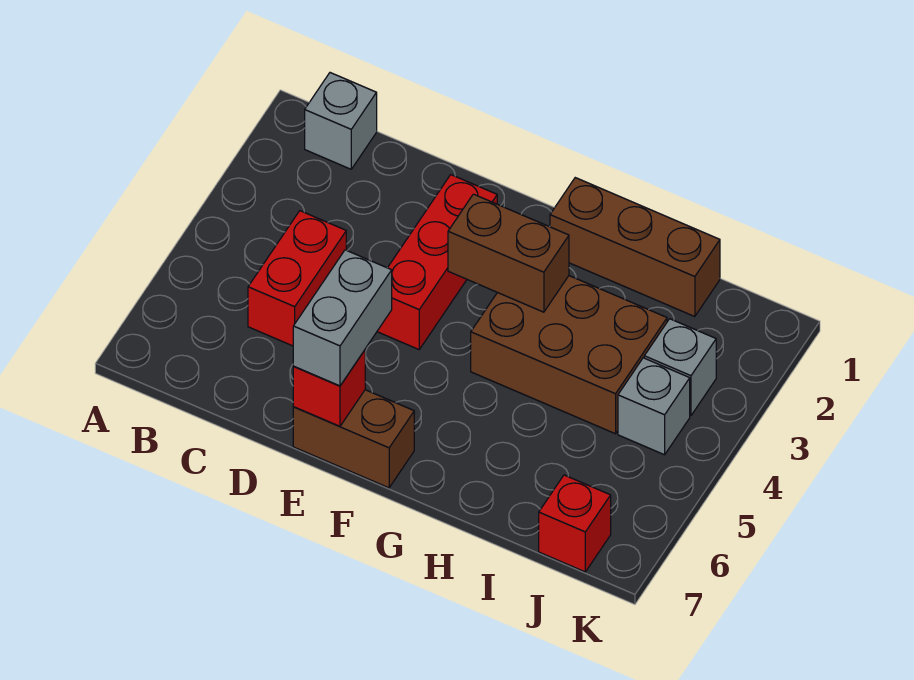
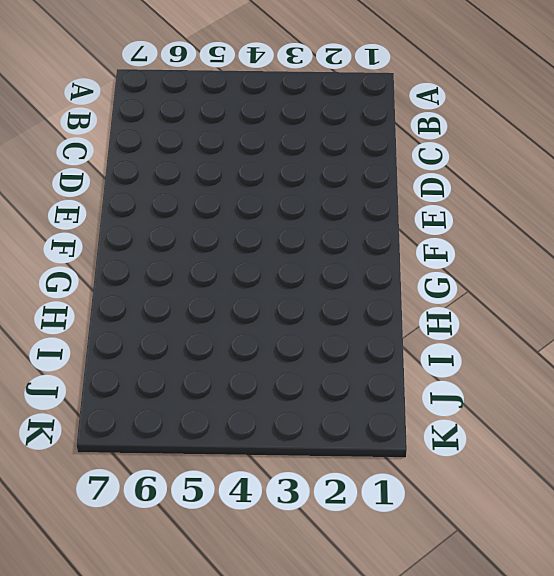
none -> grey brick B1 level 1
none -> red brick C4:C5 level 1
none -> red brick E2:E4 level 1

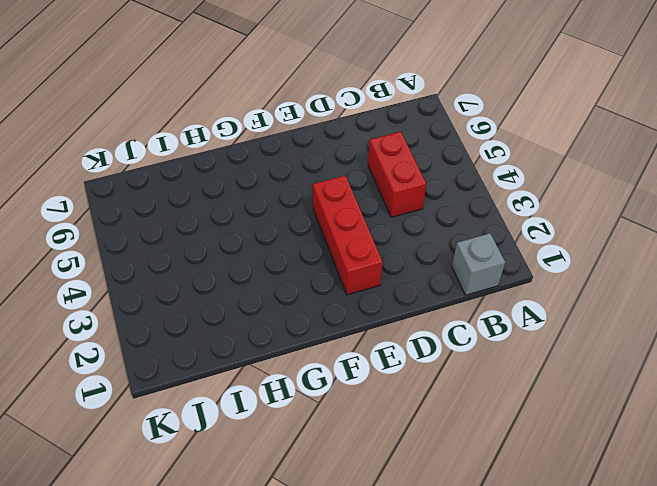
none -> brown brick E7:F7 level 1
none -> brown brick G1:I1 level 1
none -> brown brick G3:I4 level 1

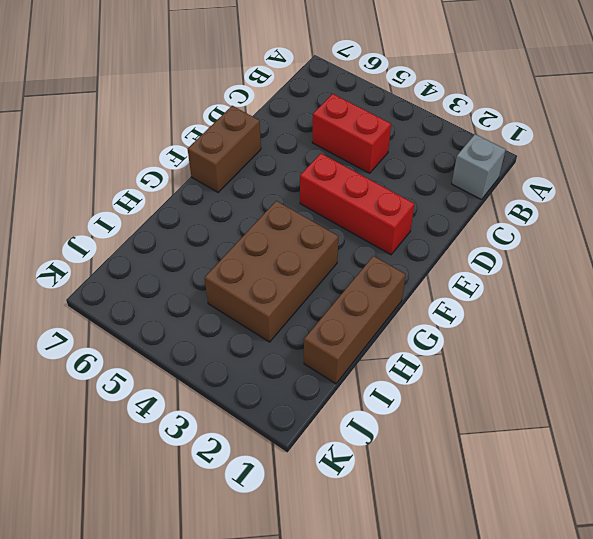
none -> grey brick J3 level 1
none -> grey brick J4 level 1
none -> red brick J7 level 1

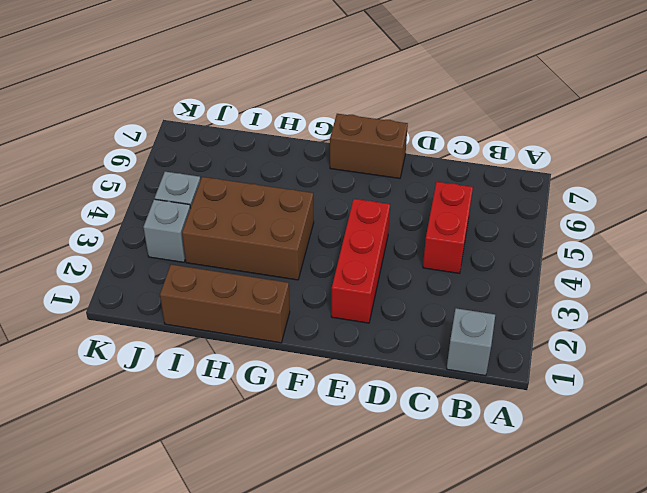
none -> red brick J7 level 1
none -> red brick E7 level 2
none -> brown brick F3:G3 level 2

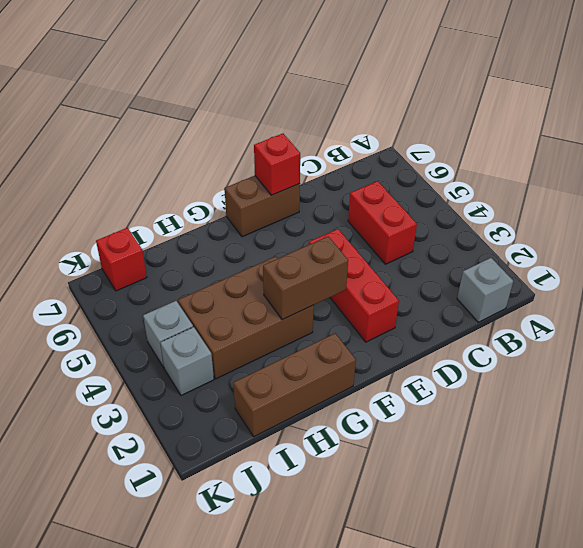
none -> grey brick E6:E7 level 3

